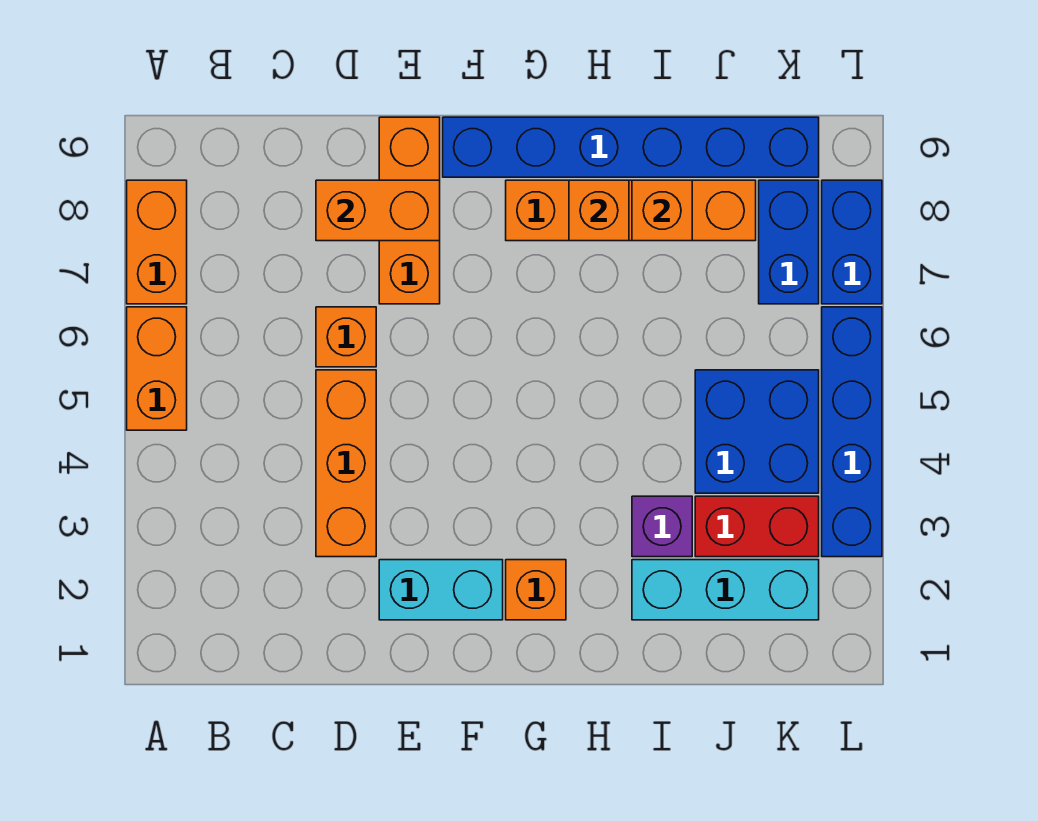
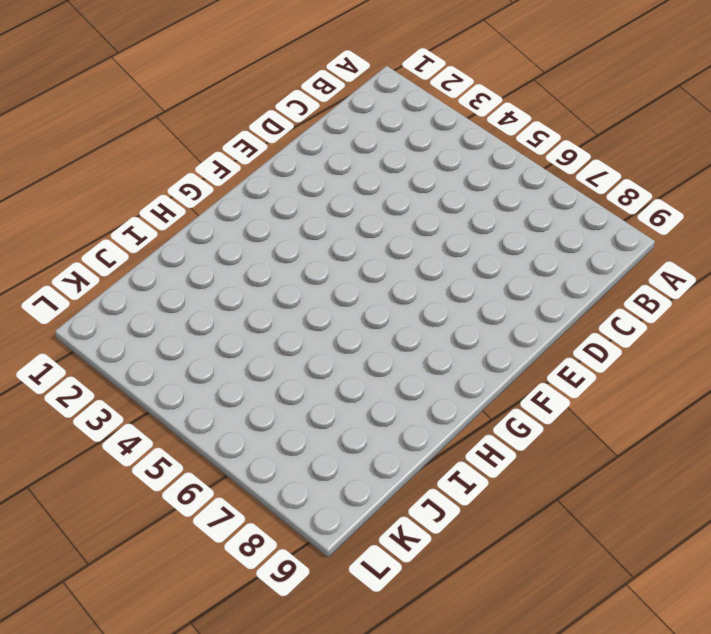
none -> orange brick A5:A6 level 1
none -> orange brick A7:A8 level 1
none -> orange brick D3:D5 level 1

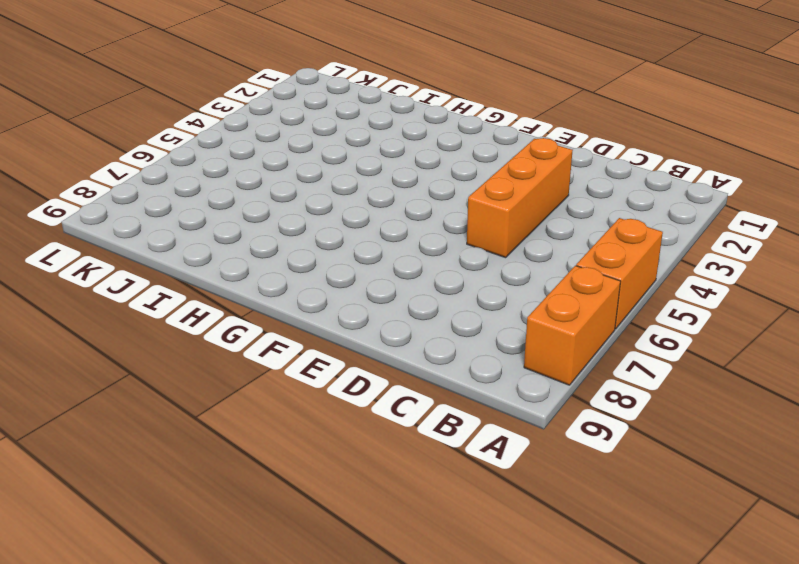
none -> orange brick D6 level 1
none -> cyan brick E2:F2 level 1
none -> orange brick E7:E9 level 1

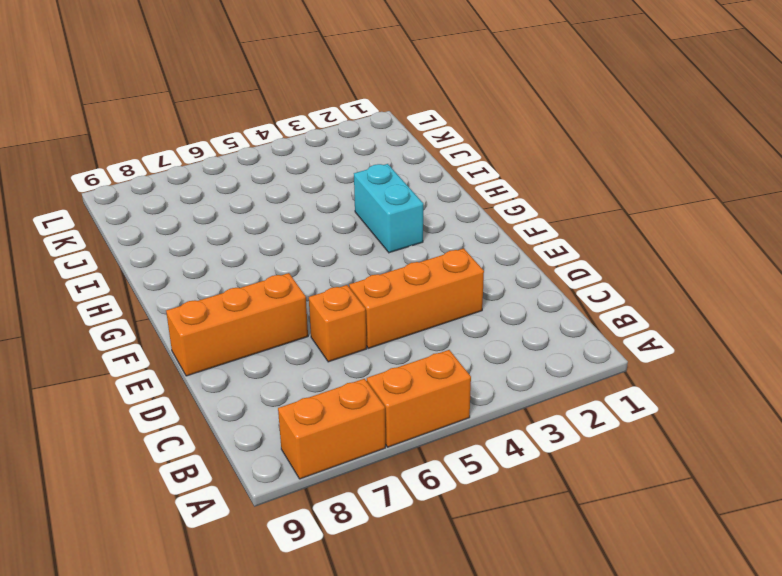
cyan brick G3:H3 level 1 -> cyan brick E2:F2 level 1
none -> blue brick F9:K9 level 1
none -> orange brick G2 level 1
none -> orange brick G8:J8 level 1

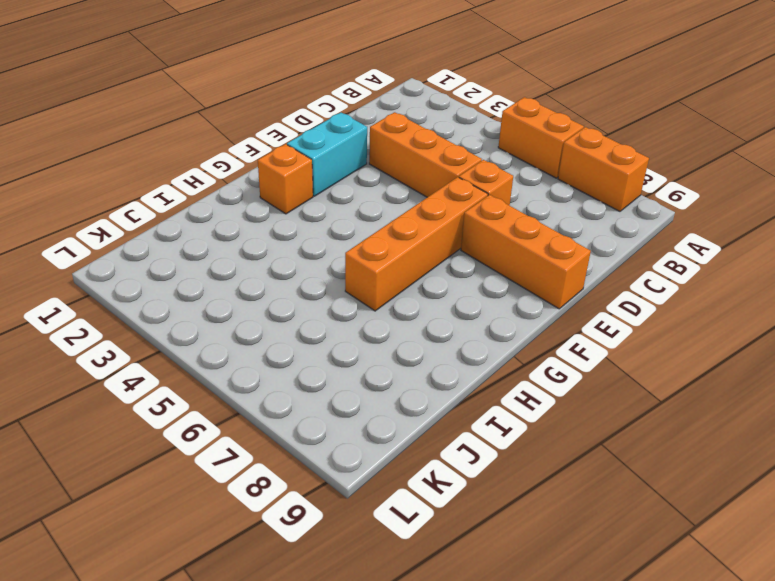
orange brick E6:H6 level 1 -> orange brick G8:J8 level 1
none -> blue brick F9:K9 level 1
none -> cyan brick I2:K2 level 1
none -> purple brick I3 level 1

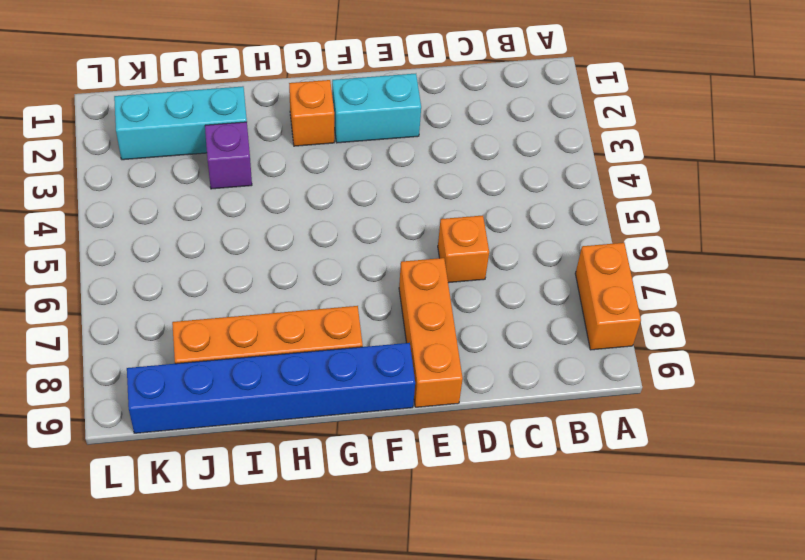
none -> orange brick A5:A6 level 1
none -> orange brick D3:D5 level 1
none -> red brick J3:K3 level 1

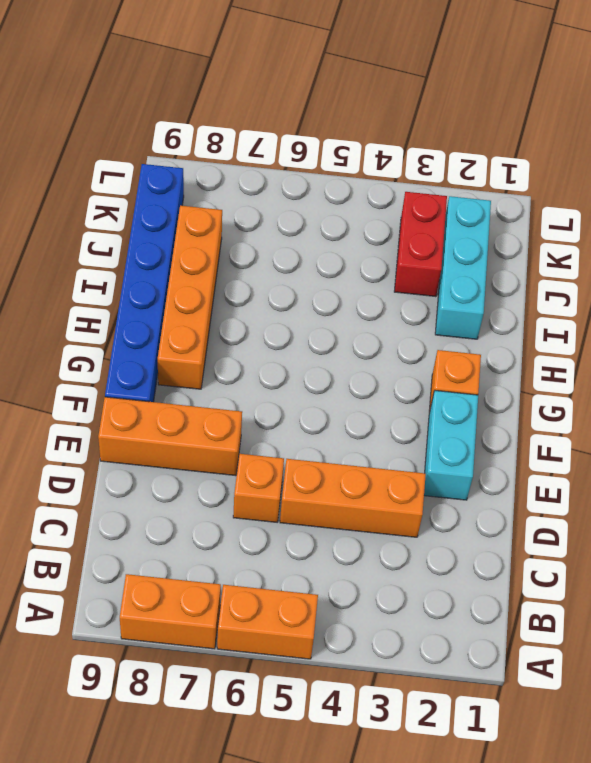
none -> purple brick I3 level 1
none -> blue brick J4:K5 level 1
none -> blue brick K7:K8 level 1

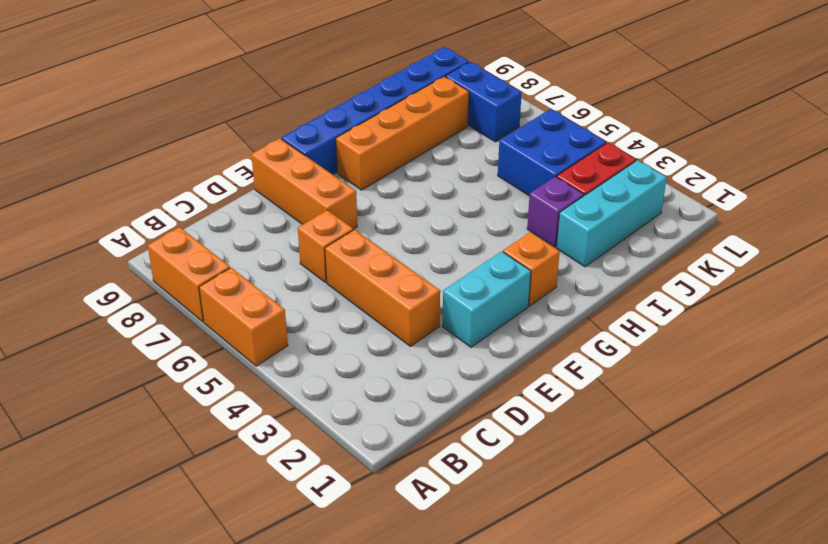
none -> blue brick L3:L6 level 1
none -> blue brick L7:L8 level 1
none -> orange brick D8:E8 level 2

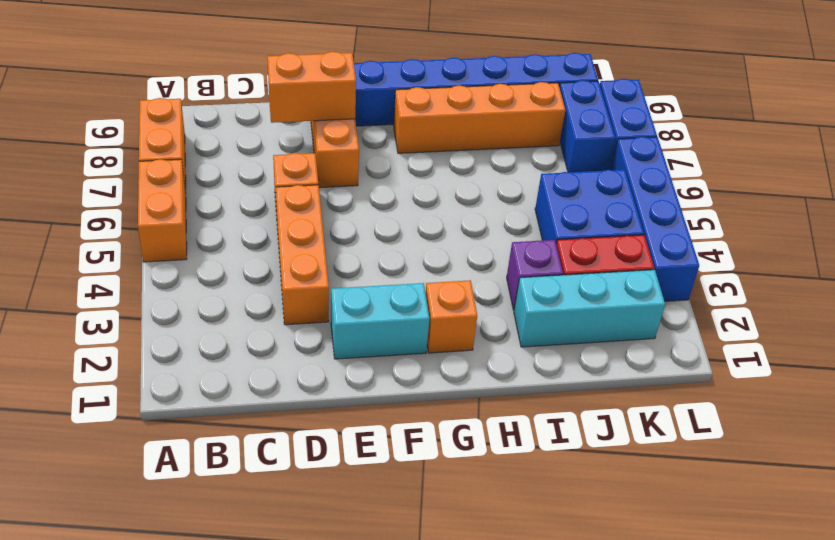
none -> orange brick H8 level 2
none -> orange brick I8 level 2

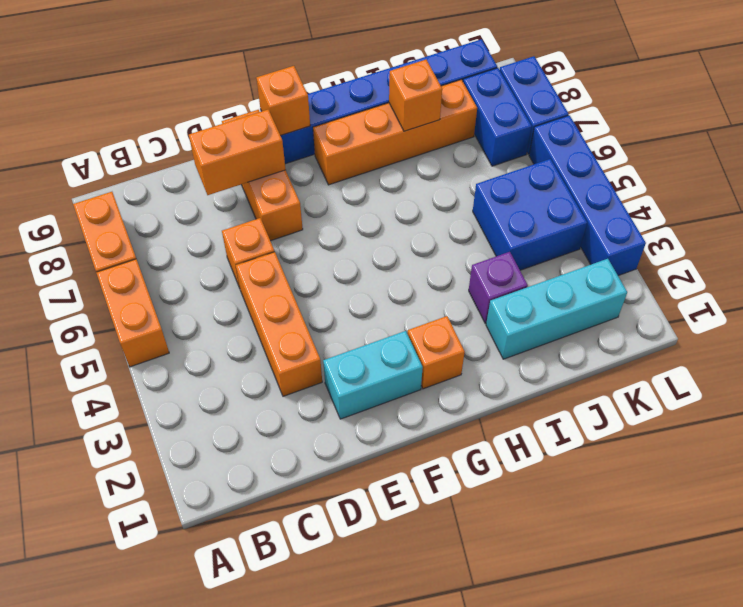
orange brick F9 level 2 -> orange brick H8 level 2
none -> red brick J3:K3 level 1

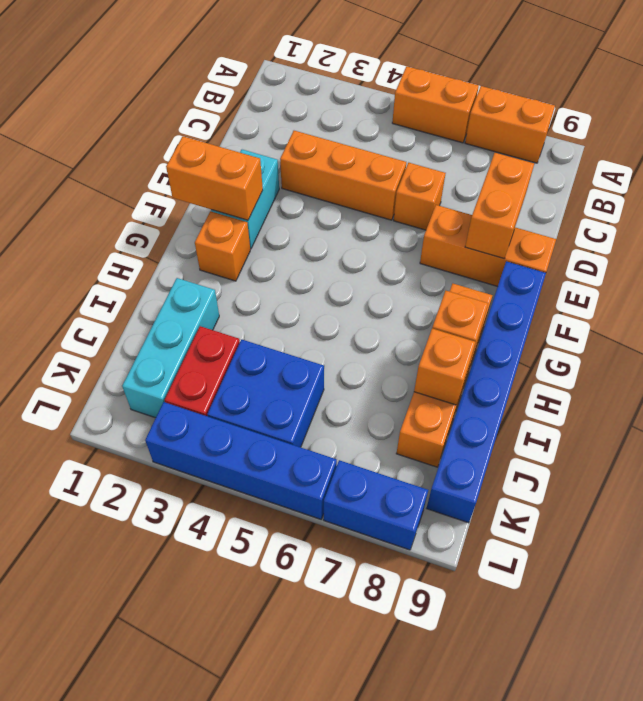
orange brick F1:F2 level 2 -> none
none -> purple brick I3 level 1
none -> blue brick K7:K8 level 1

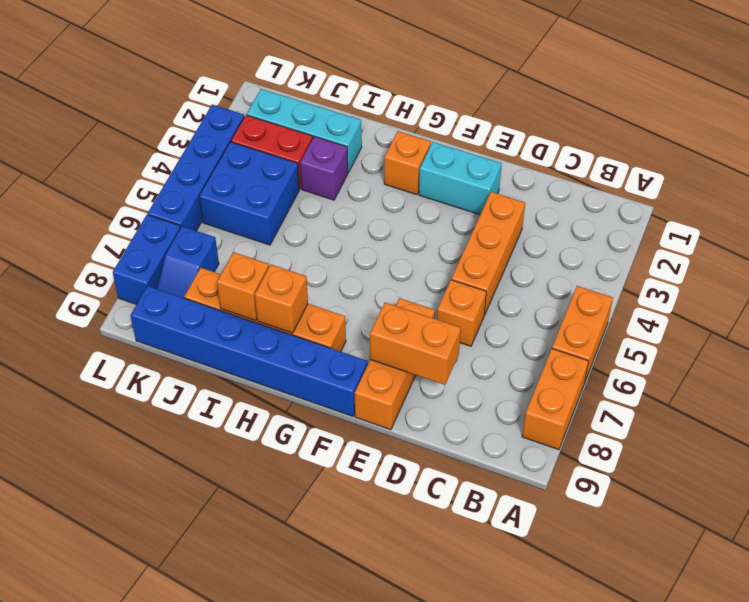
blue slope K7:K8 level 1 top 7 -> blue brick K7:K8 level 1

